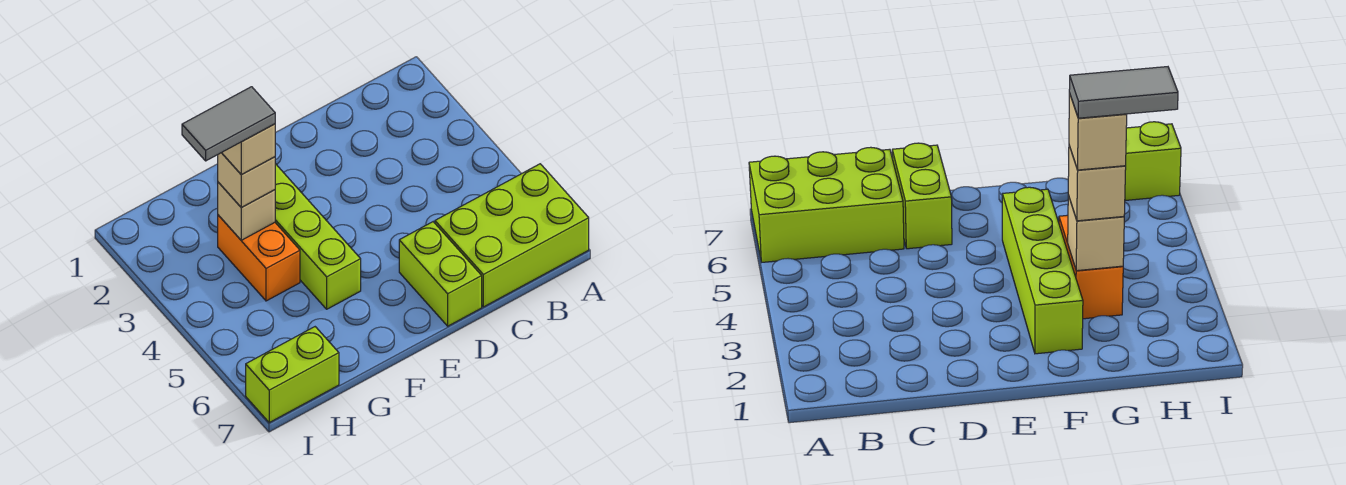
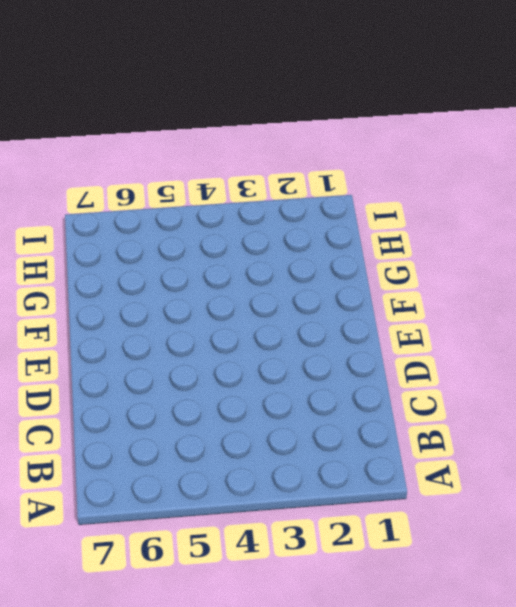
none -> lime brick A6:C7 level 1
none -> lime brick D6:D7 level 1

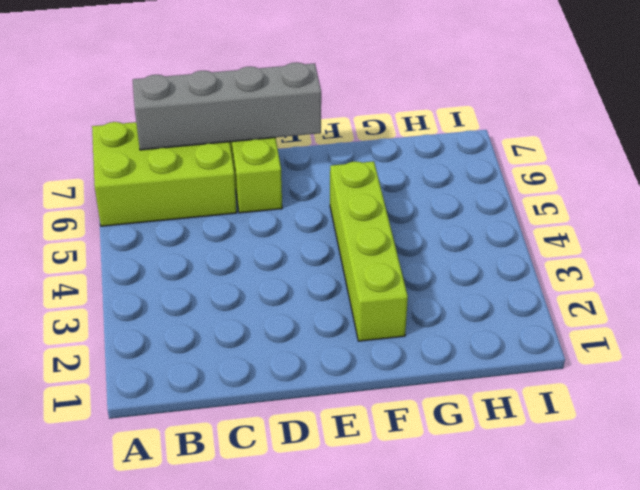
grey brick B7:E7 level 2 -> none
none -> orange brick G3:G4 level 1
none -> lime brick H7:I7 level 1

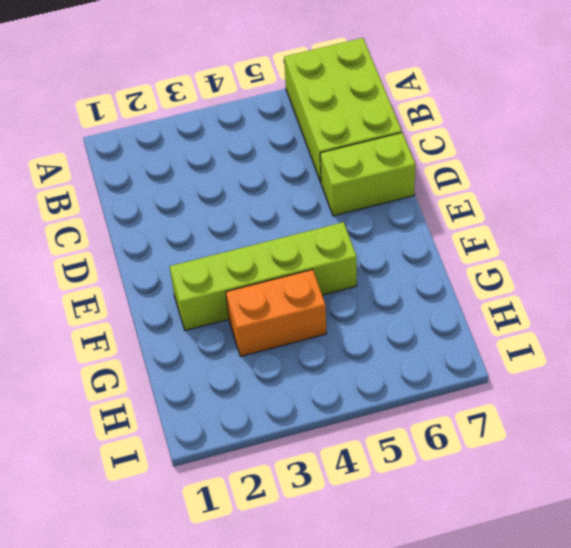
none -> lime brick H7:I7 level 1
none -> tan brick G3 level 2

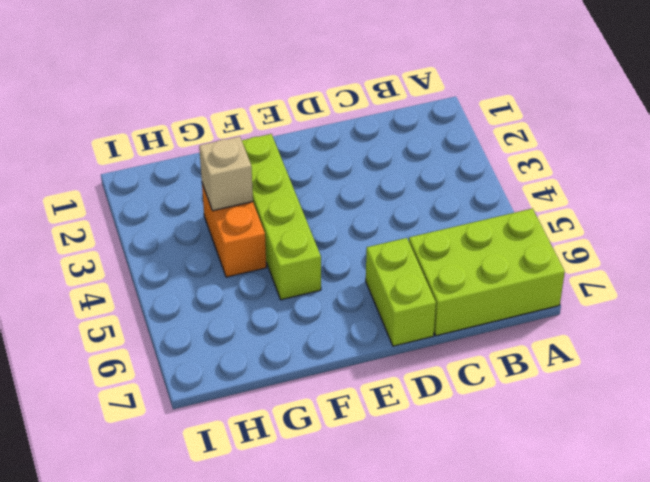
none -> lime brick H7:I7 level 1
none -> tan brick G3 level 3

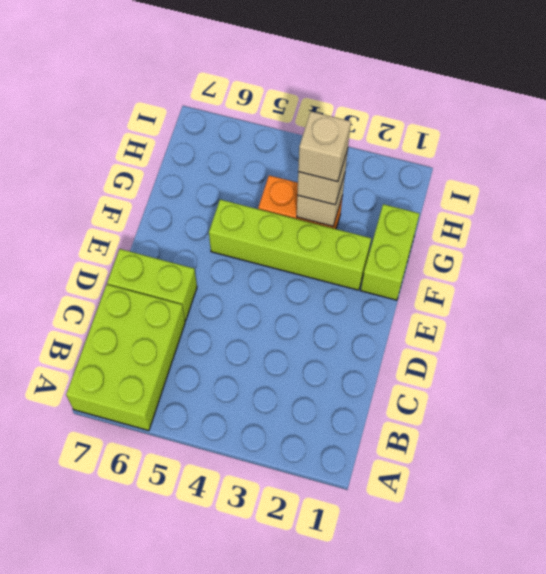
lime brick F1:G1 level 1 -> lime brick H7:I7 level 1
none -> grey tile G3:H3 level 5

